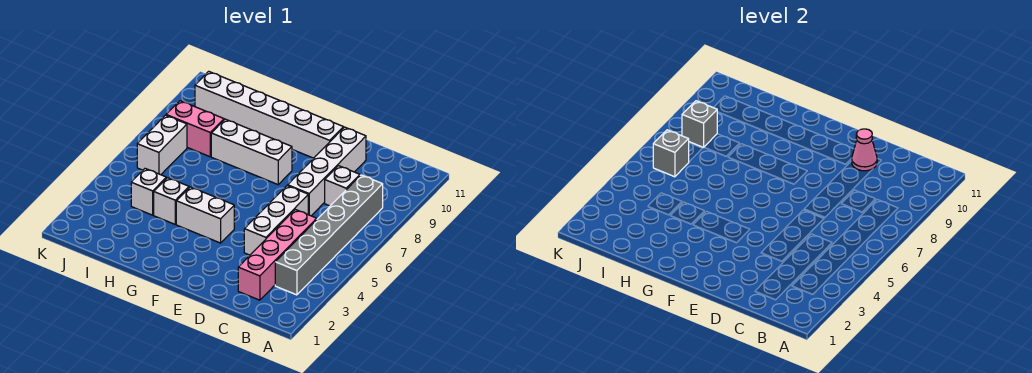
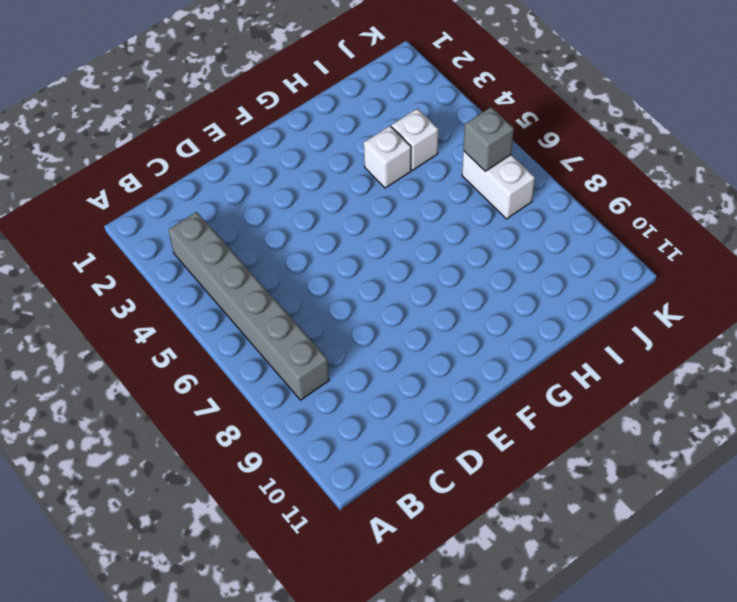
none -> pink brick C2:C5 level 1
none -> white brick C8 level 1
none -> white brick D4:D6 level 1

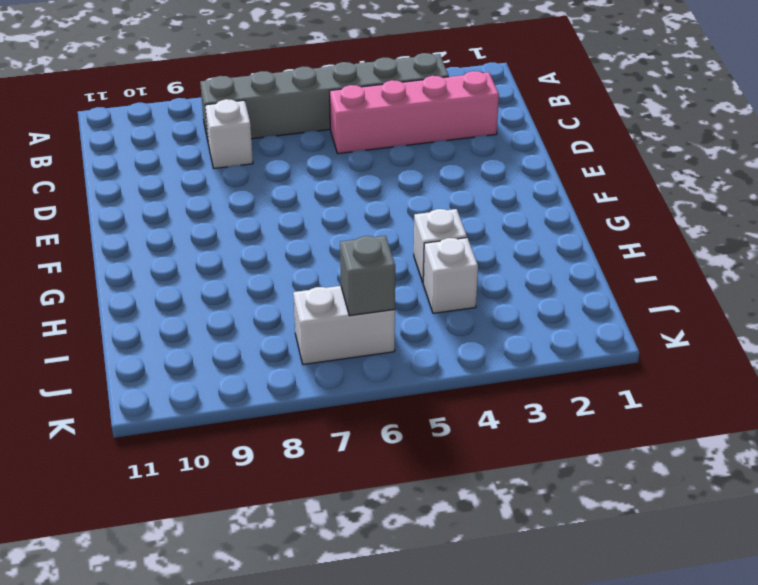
none -> white brick D4:D6 level 1
none -> white brick D7:D10 level 1
none -> white brick E10:J10 level 1

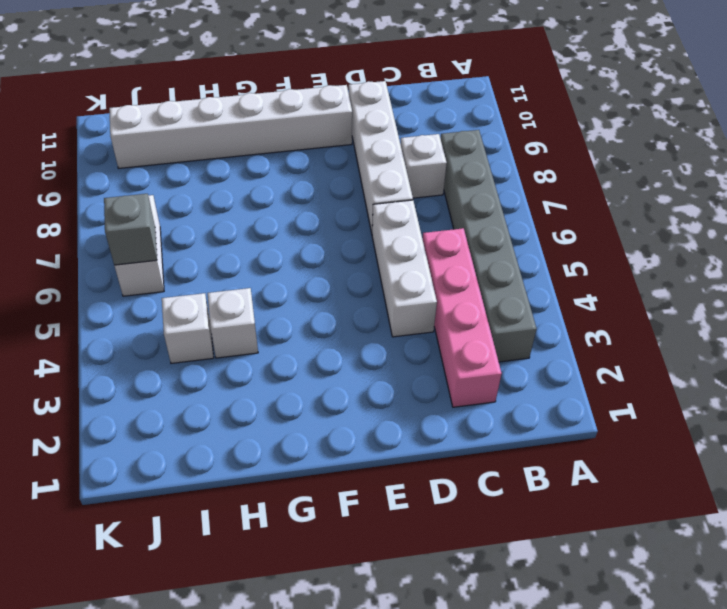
none -> white brick F4:G4 level 1
none -> white brick F8:H8 level 1
none -> pink brick I8:J8 level 1

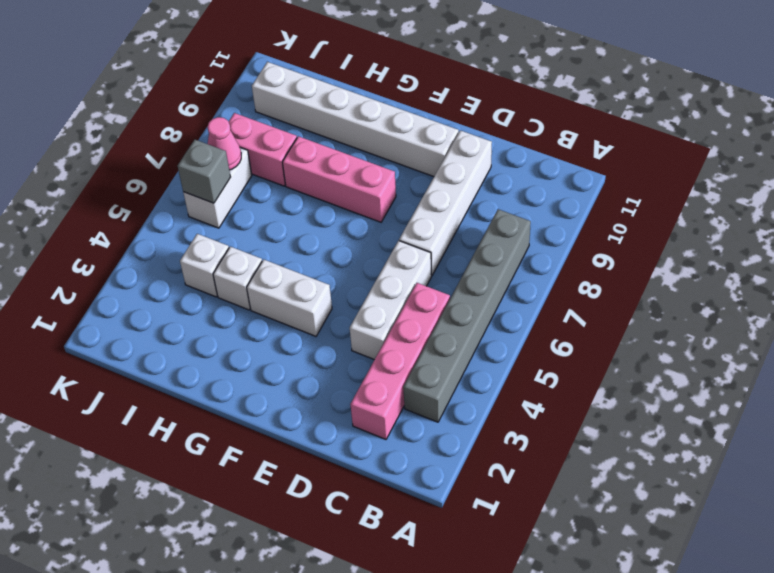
pink brick F8:H8 level 1 -> white brick F8:H8 level 1
pink cone J7 level 2 -> pink cone D10 level 2
none -> white brick C8 level 1
none -> grey brick J8 level 2

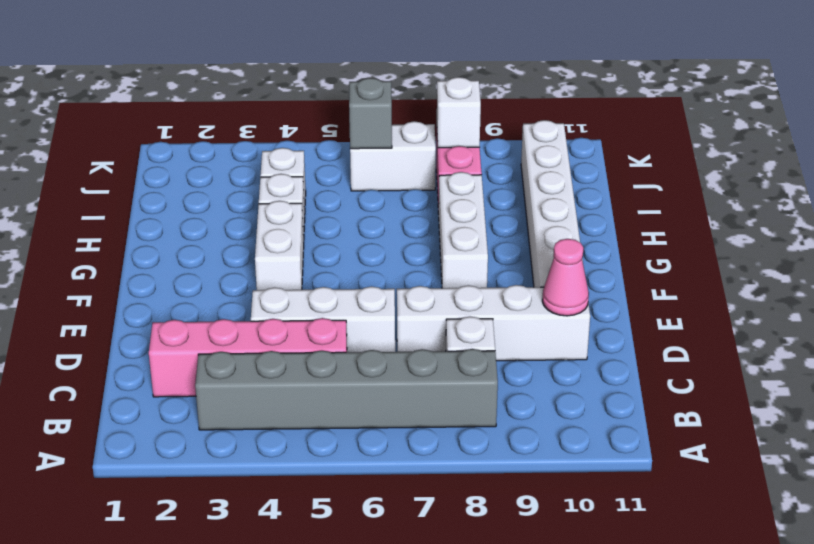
white brick J8 level 2 -> grey brick J8 level 2

